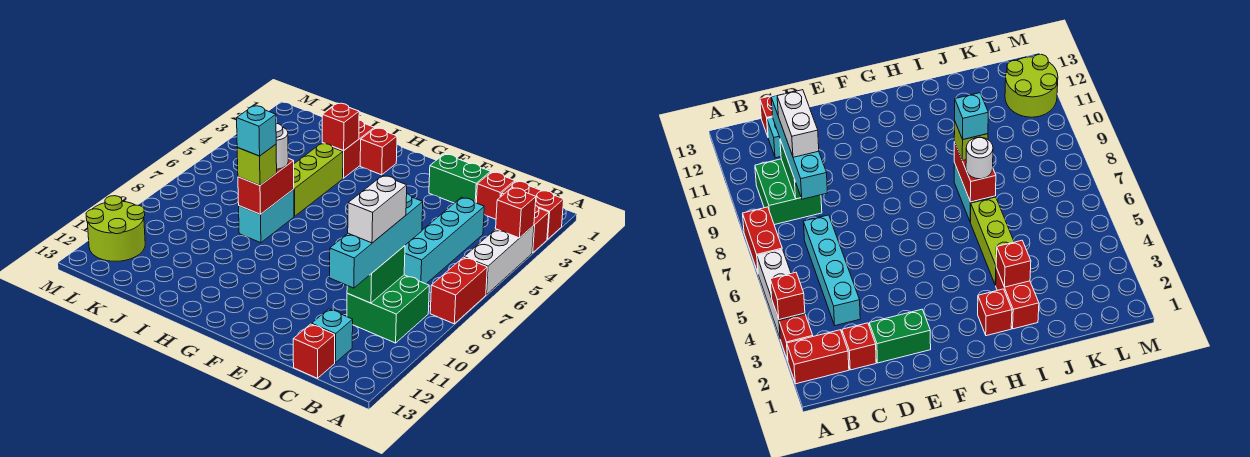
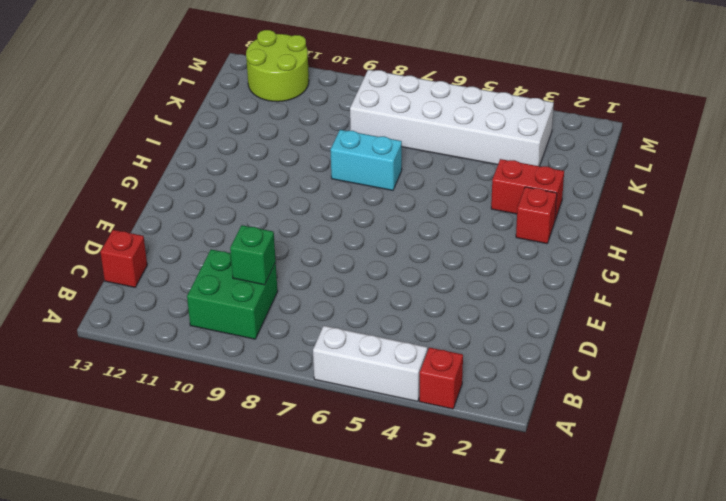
green brick C9 level 2 -> green brick C9:C10 level 2
white brick K3:L8 level 1 -> none
none -> red brick A2:B2 level 1
none -> red brick A7:A8 level 1
none -> red brick C2 level 1

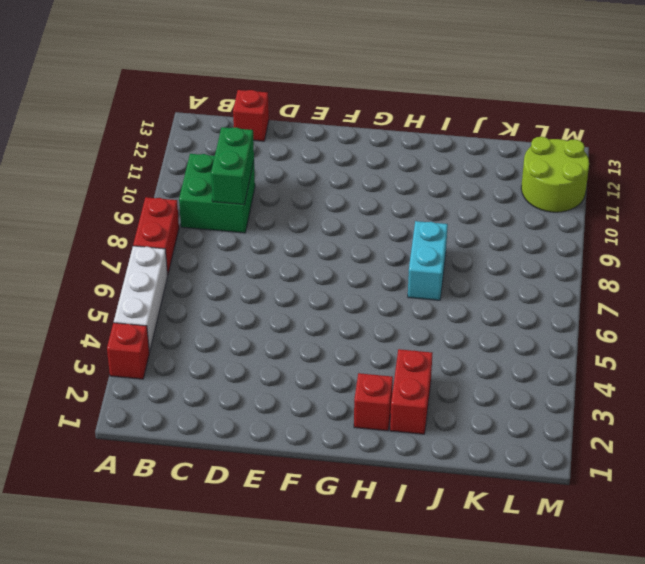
none -> red brick A2:B2 level 1
none -> red brick C2 level 1
none -> cyan brick C4:C7 level 1

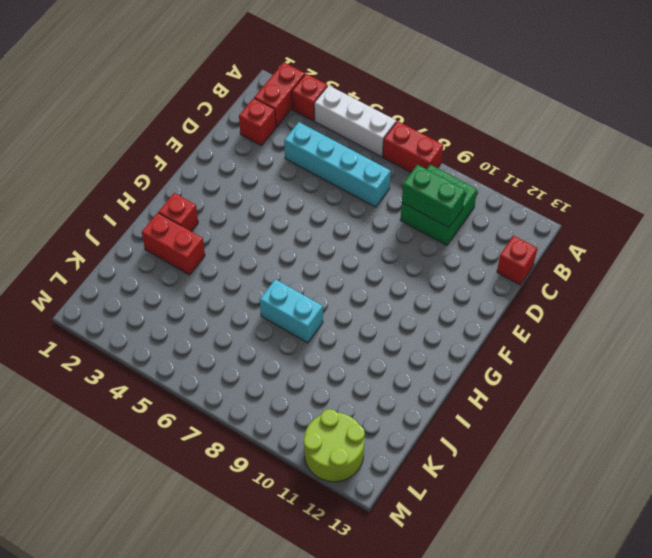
none -> cyan brick C12 level 1
none -> green brick D2:E2 level 1
none -> lime brick I4:I6 level 1

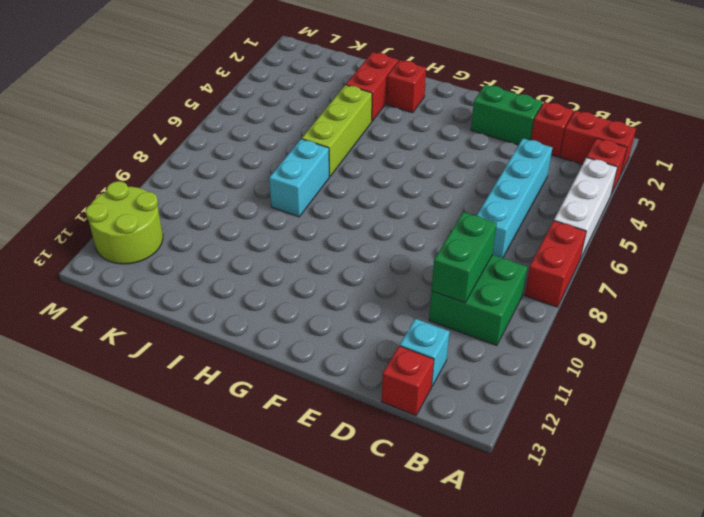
none -> red brick A4 level 2
none -> red brick I3 level 2
none -> red brick I7:I8 level 2

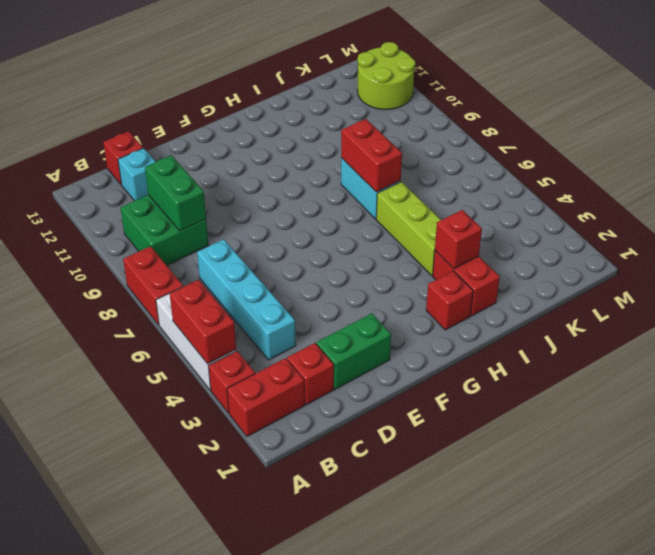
red brick A4:A5 level 2 -> red brick A4 level 2
none -> cyan brick C8:C11 level 3
none -> white round brick I7 level 3
none -> lime brick I8 level 3

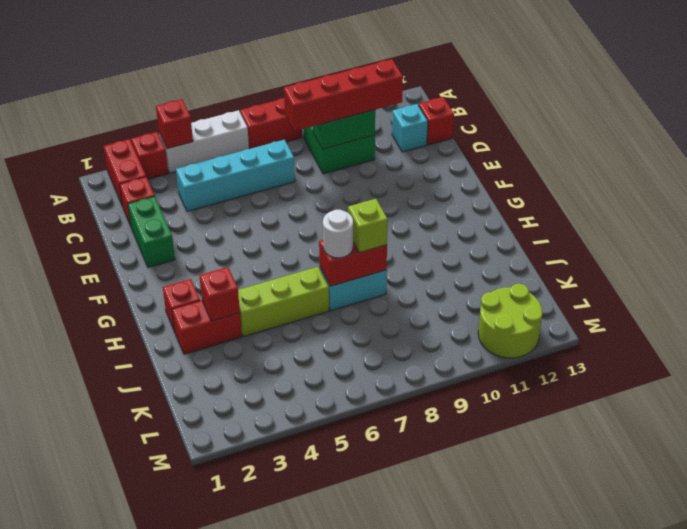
red brick C8:C11 level 3 -> cyan brick C8:C11 level 3
none -> white brick C9:C10 level 4
none -> cyan brick I8 level 4

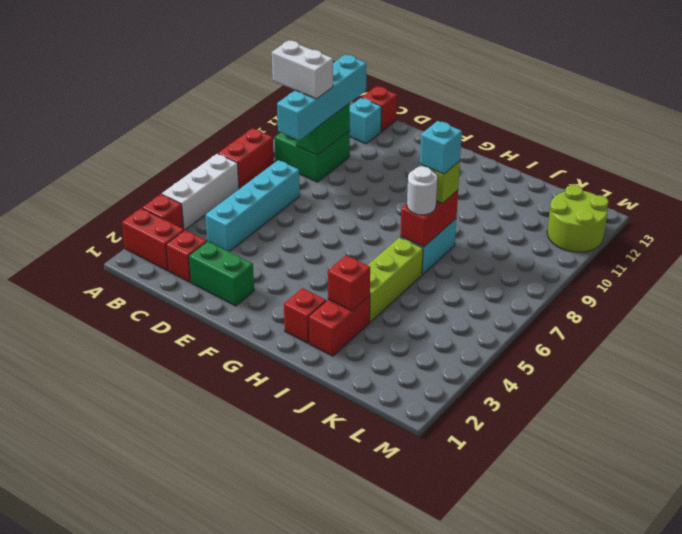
white brick B9:C9 level 4 -> white brick C9:C10 level 4
none -> red brick A4 level 2

